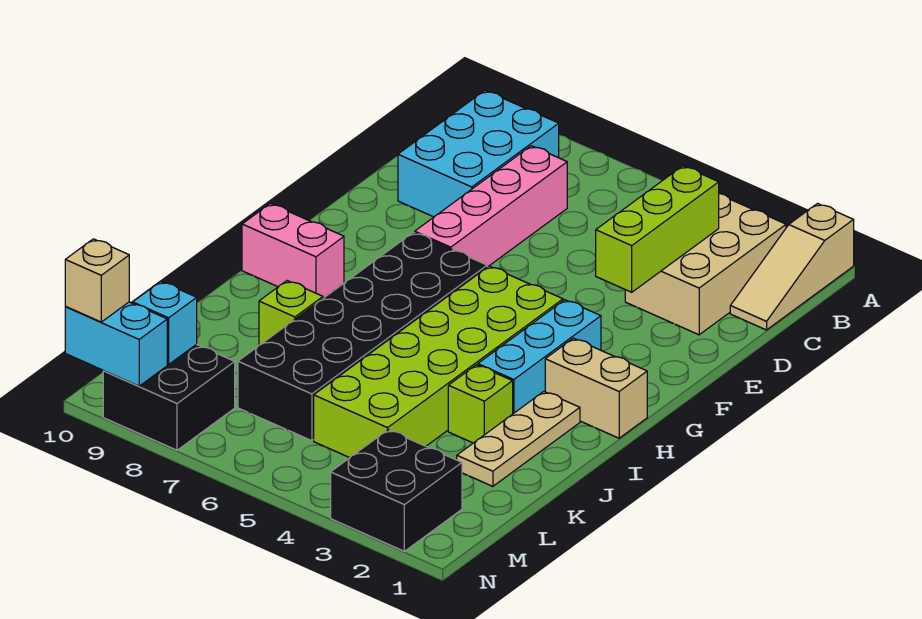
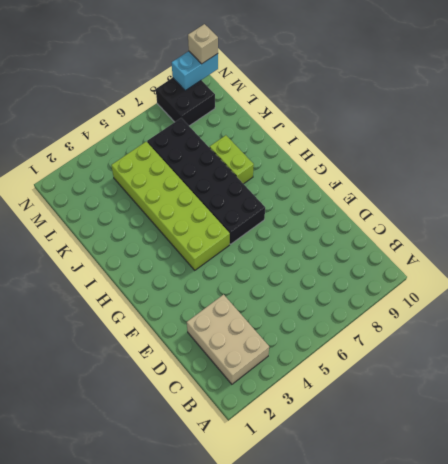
lime brick I8:J8 level 1 -> lime brick J8 level 1
none -> tan slope A1:C1 level 1 top A
none -> cyan brick B8:D9 level 1
none -> pink brick C7:F7 level 1

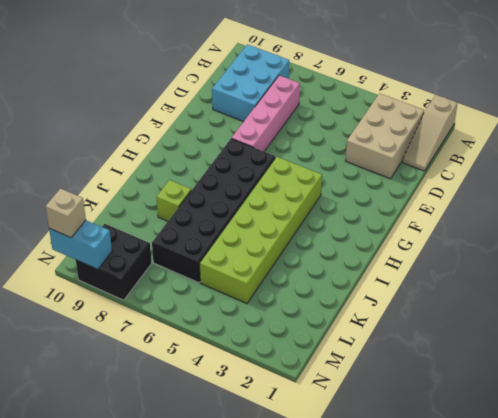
none -> cyan brick G3:I3 level 1
none -> tan brick H1:H2 level 1
none -> pink brick H9:H10 level 1

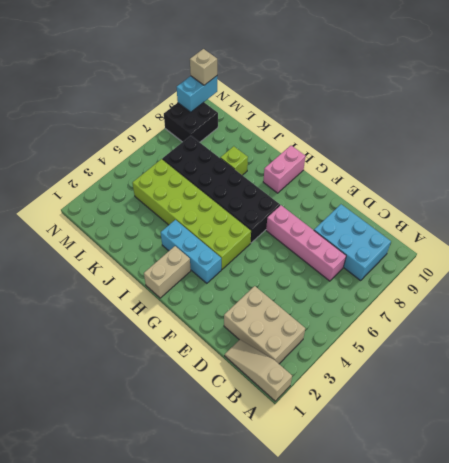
none -> tan plate I2:K2 level 1
none -> lime brick J3 level 1
none -> black brick M2:N3 level 1

